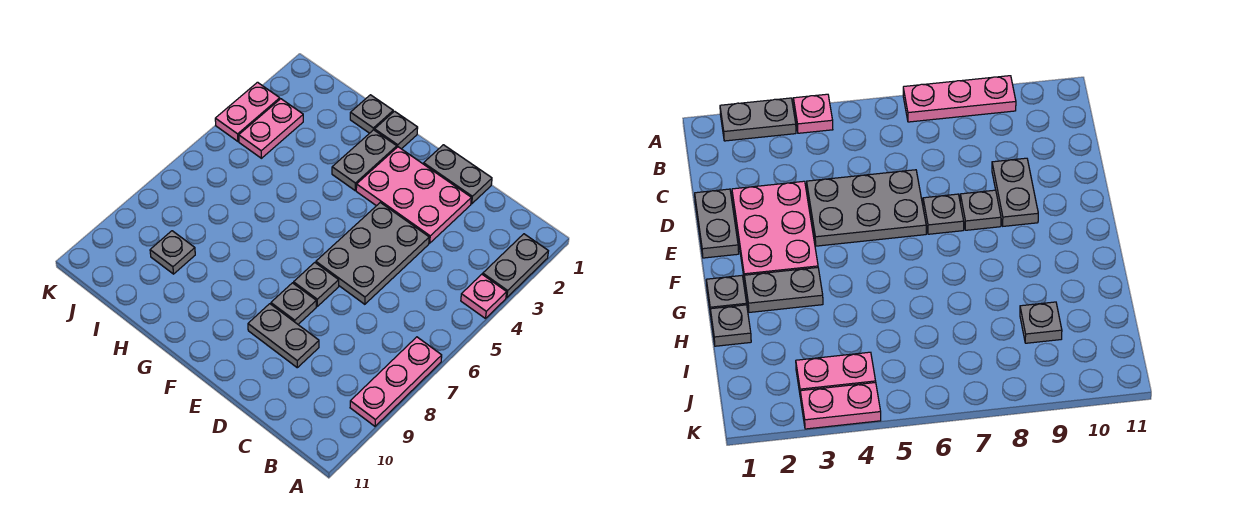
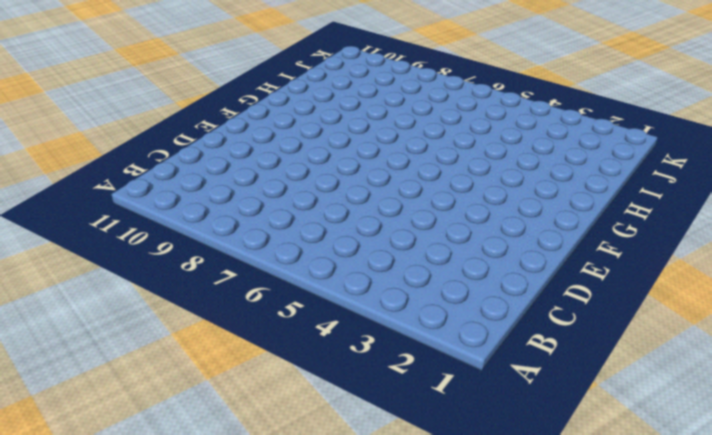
none -> grey plate A2:A3 level 1
none -> pink plate A4 level 1
none -> pink plate A7:A9 level 1

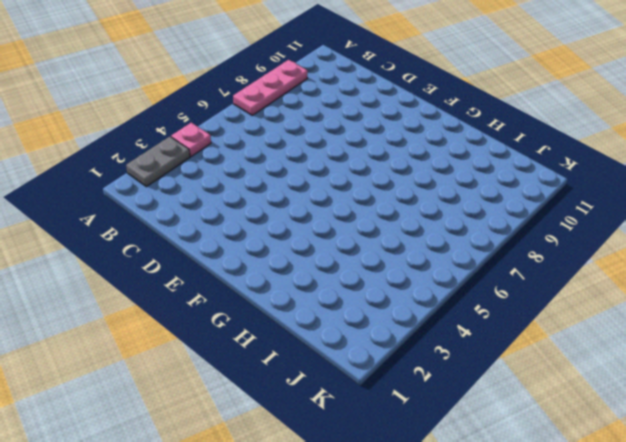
none -> grey plate D1:E1 level 1
none -> pink plate D2:F3 level 1
none -> grey plate D4:E6 level 1

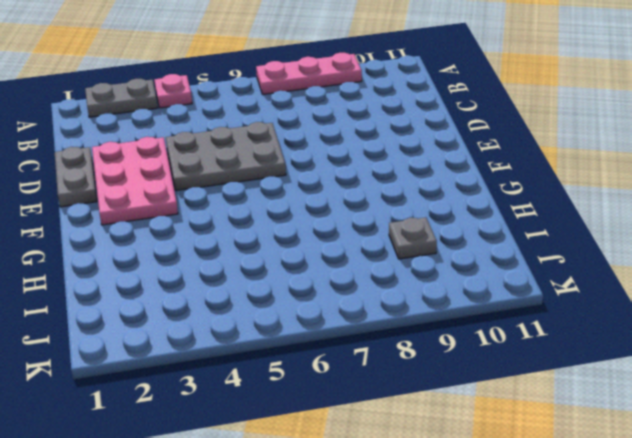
none -> grey plate D9:E9 level 1
none -> grey plate E7 level 1
none -> grey plate E8 level 1

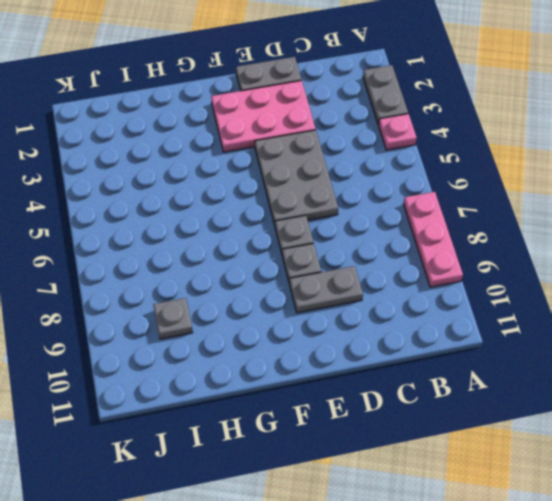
none -> grey plate G1 level 1
none -> grey plate G2:G3 level 1
none -> grey plate H1 level 1

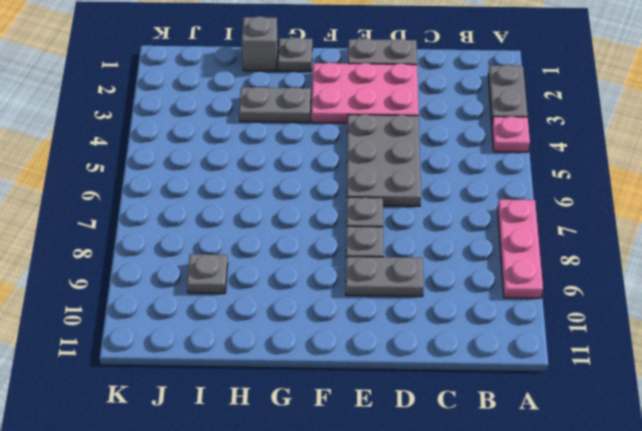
grey plate G3:H3 level 1 -> grey plate G2:G3 level 1
grey brick H1 level 1 -> grey plate H1 level 1
none -> pink plate J3:J4 level 1
none -> pink plate K3:K4 level 1

